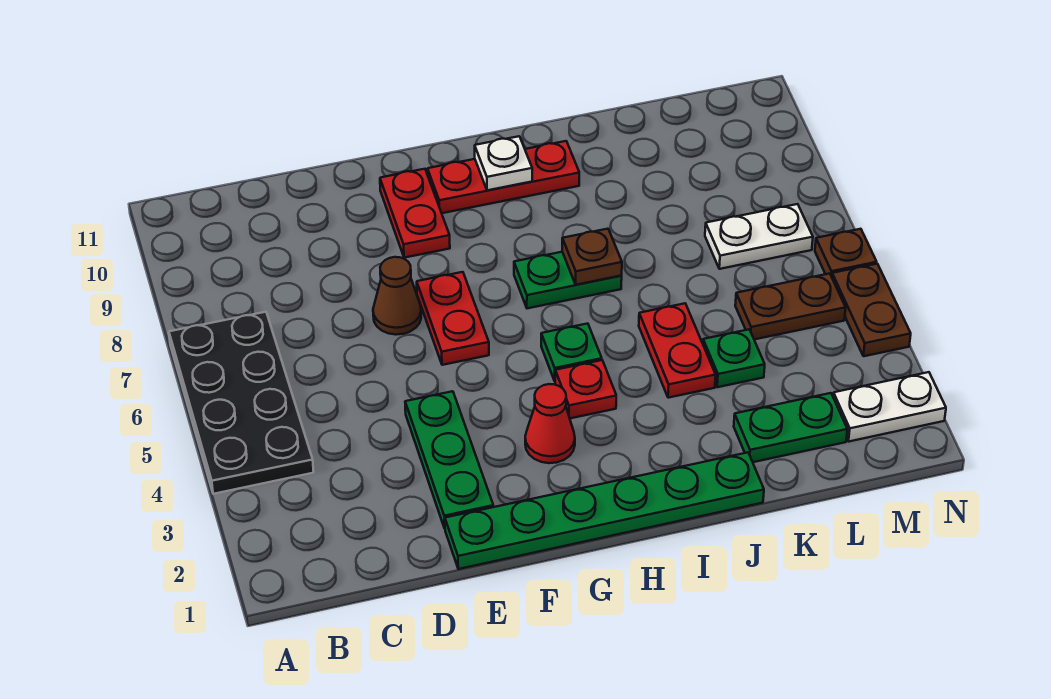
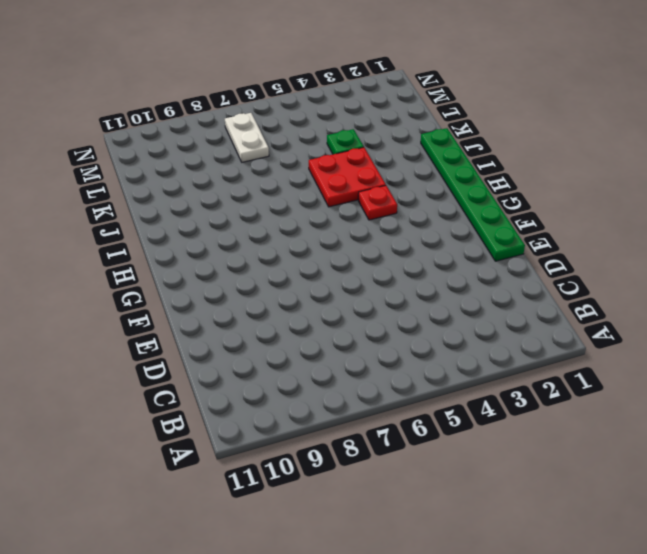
red plate I4:J5 level 1 -> red plate J4:J5 level 1
none -> black plate A4:B7 level 1
none -> green plate E2:E4 level 1
none -> brown cone E7 level 1

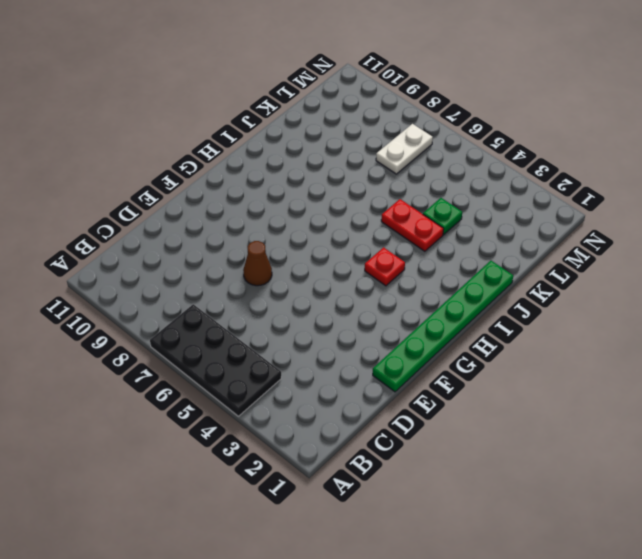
none -> green plate E2:E4 level 1
none -> red plate F6:F7 level 1
none -> red plate F9:F10 level 1

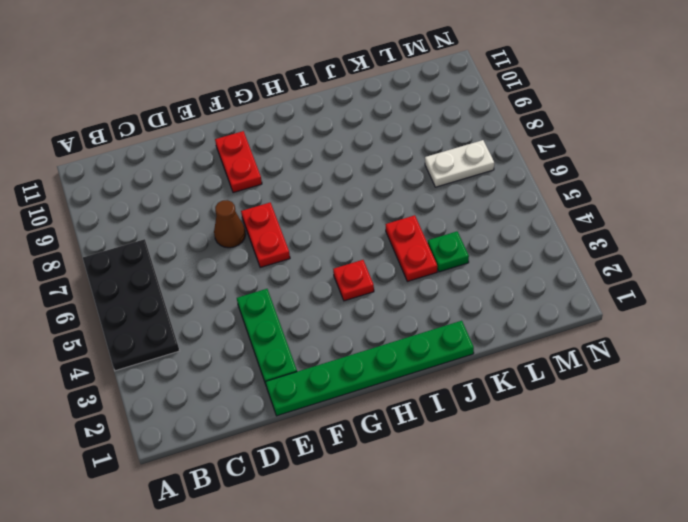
none -> red cone G3 level 1
none -> red plate G10:I10 level 1
none -> green plate H5 level 1

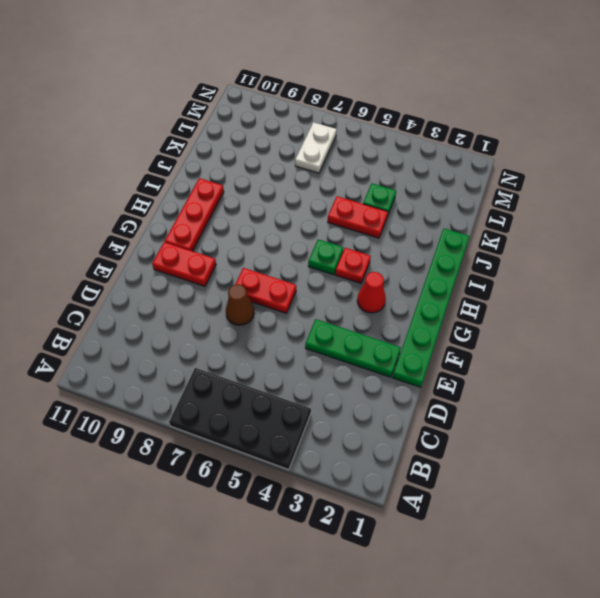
none -> green plate H7:I7 level 1
none -> green plate K2:L2 level 1
none -> brown plate L5:M5 level 1

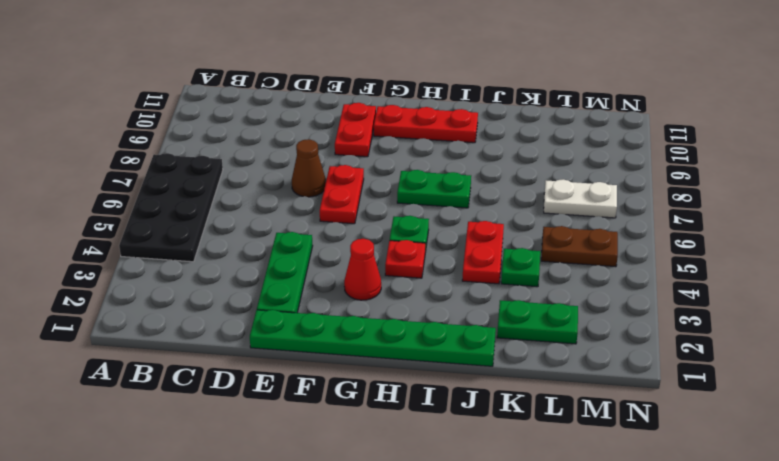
none -> white plate M2:N2 level 1
none -> brown plate N4:N5 level 1
none -> brown plate N6 level 1

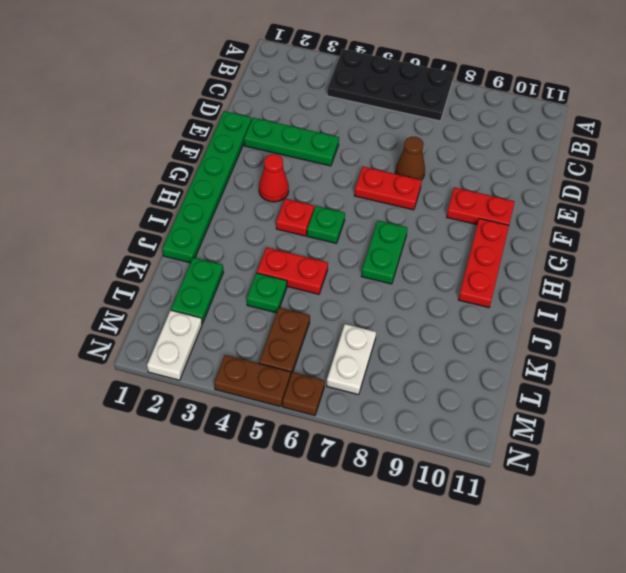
none -> white plate H10 level 2
none -> brown plate I7 level 2

